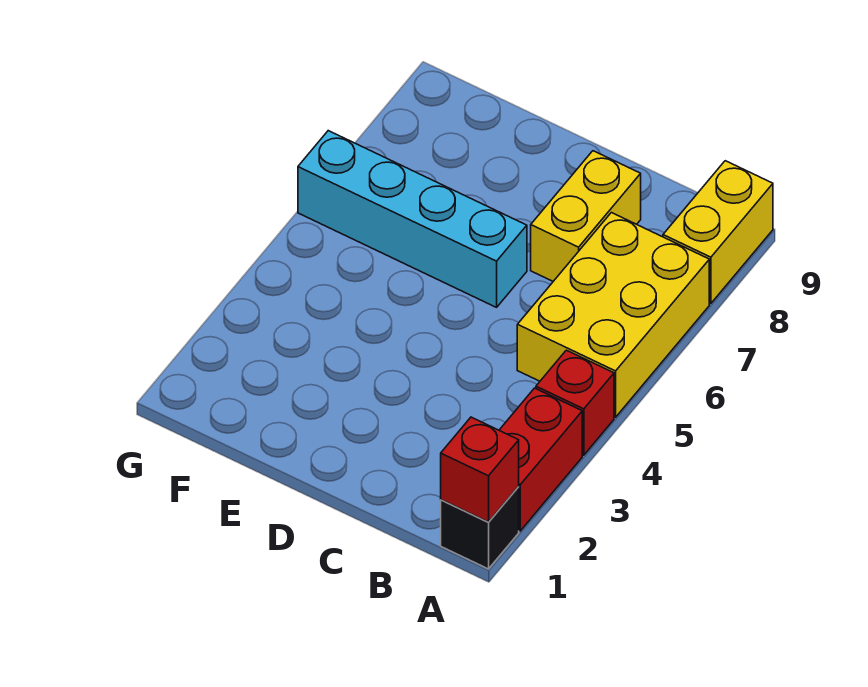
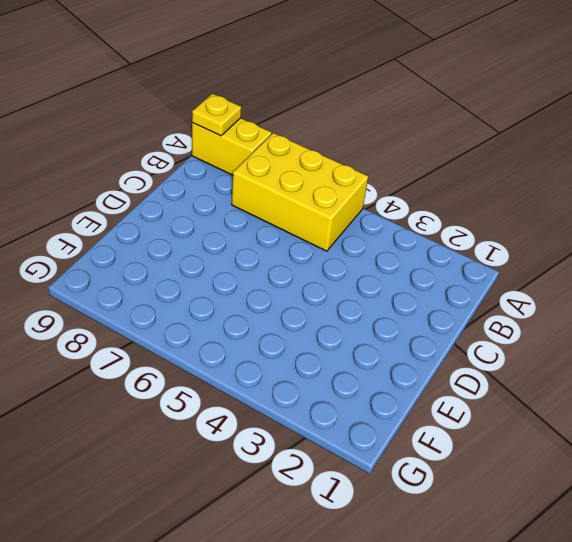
yellow plate A9 level 2 -> none
none -> black brick A1 level 1
none -> red brick A2:A3 level 1

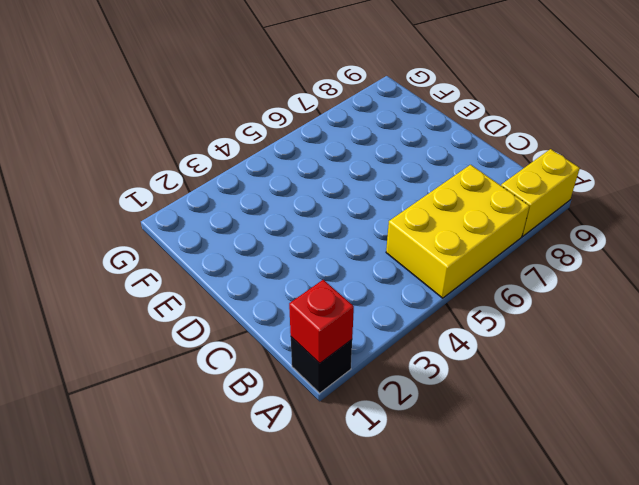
none -> red brick A2:A3 level 1
none -> red brick A4 level 1

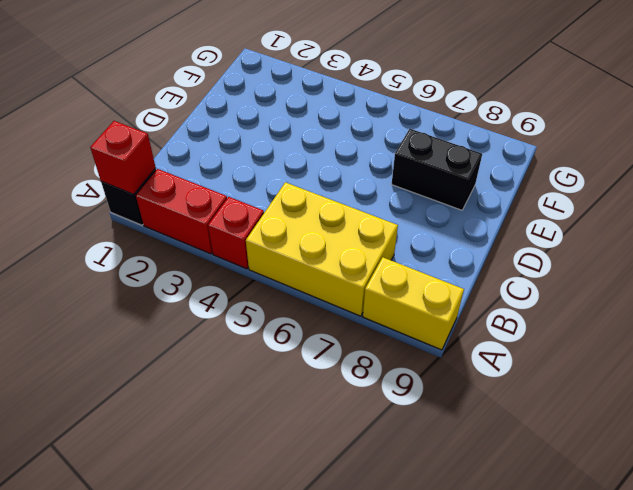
black brick E7:E8 level 1 -> none
none -> yellow brick C7:C8 level 1
none -> cyan brick D6:G6 level 1

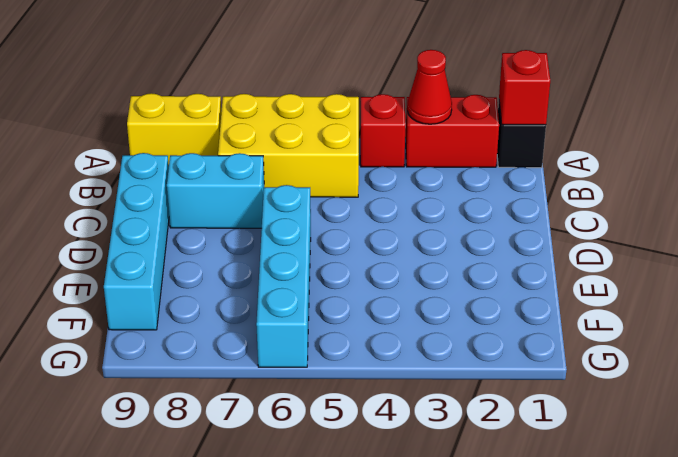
red cone A3 level 2 -> none
cyan brick C7:C8 level 1 -> yellow brick C7:C8 level 1
cyan brick C9:F9 level 1 -> none

